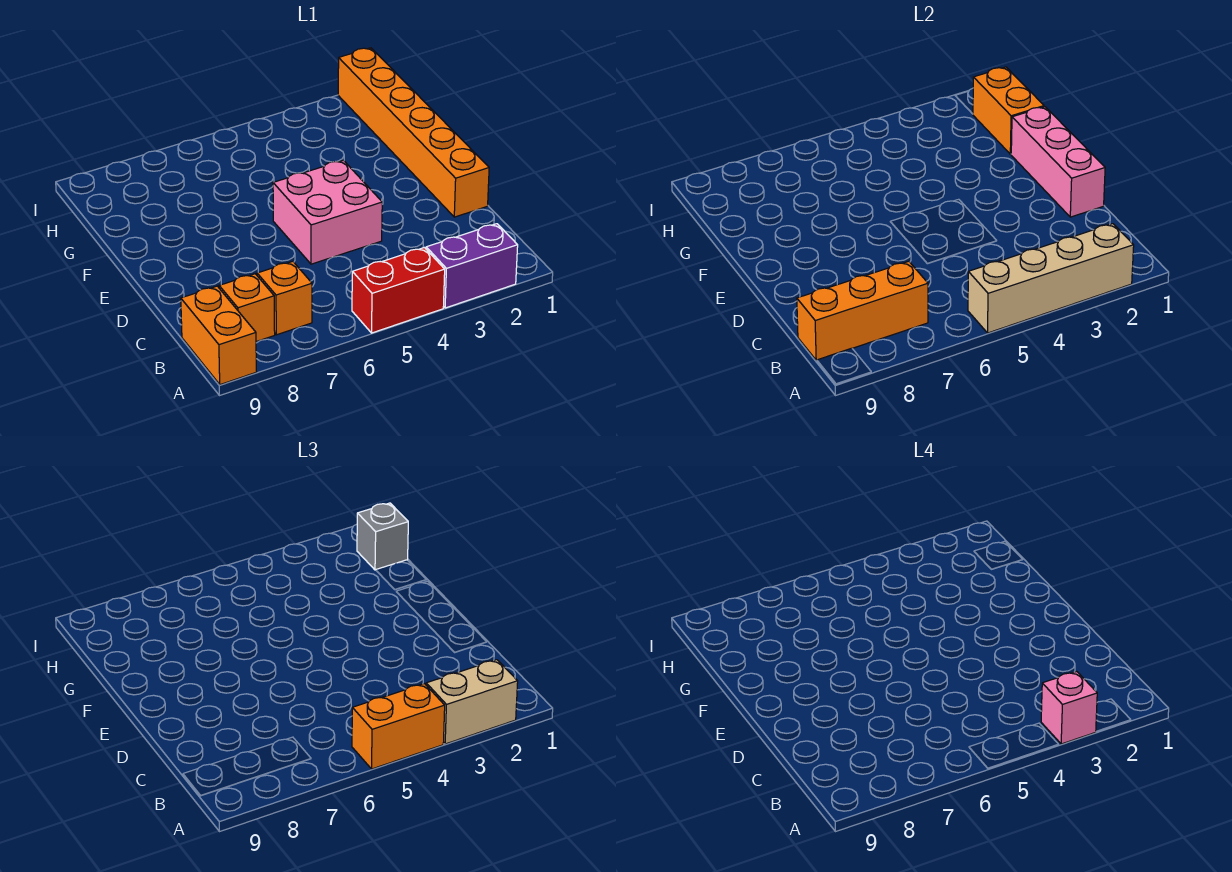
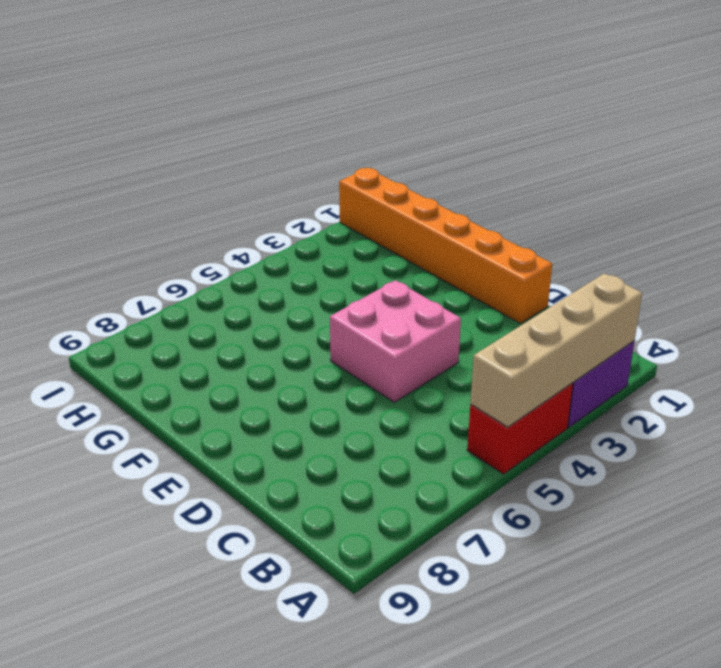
none -> orange brick A9:B9 level 1
none -> orange brick B7 level 1
none -> orange brick B8 level 1

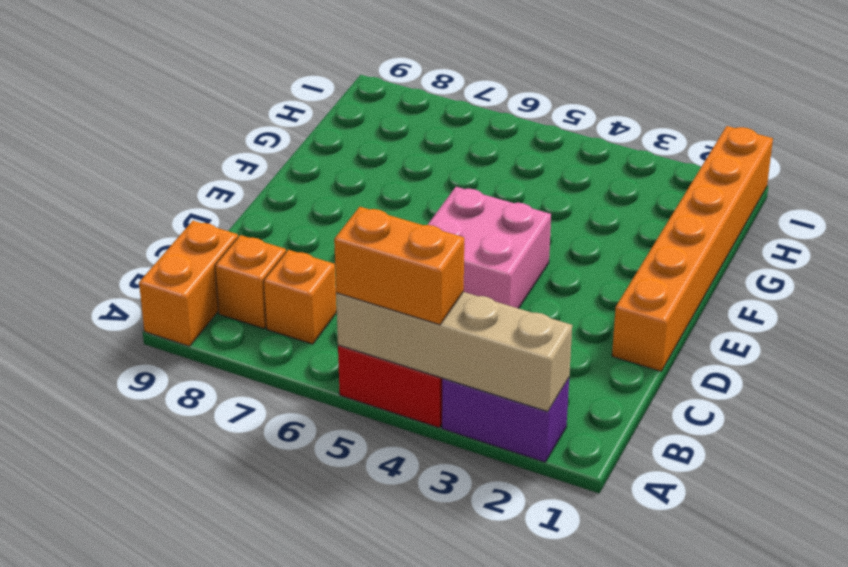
none -> orange brick B7:B9 level 2
none -> pink brick D1:F1 level 2
none -> orange brick G1:H1 level 2

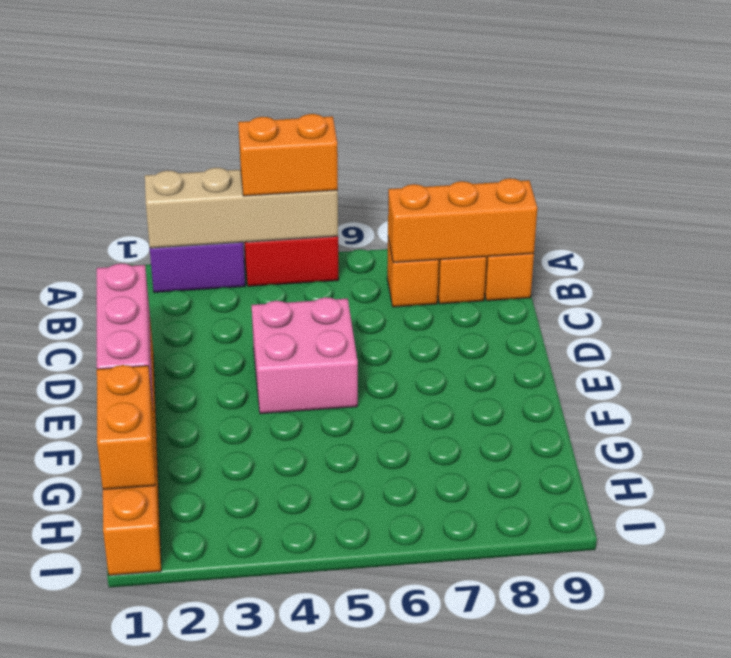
none -> tan brick A2:A3 level 3
none -> grey brick H1 level 3
none -> pink brick A3 level 4

